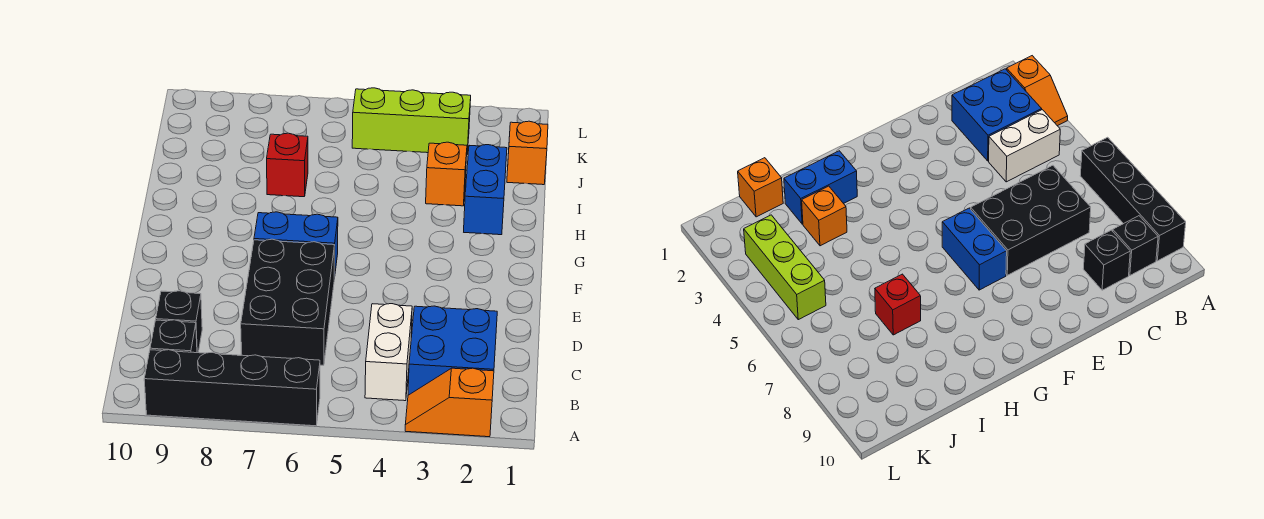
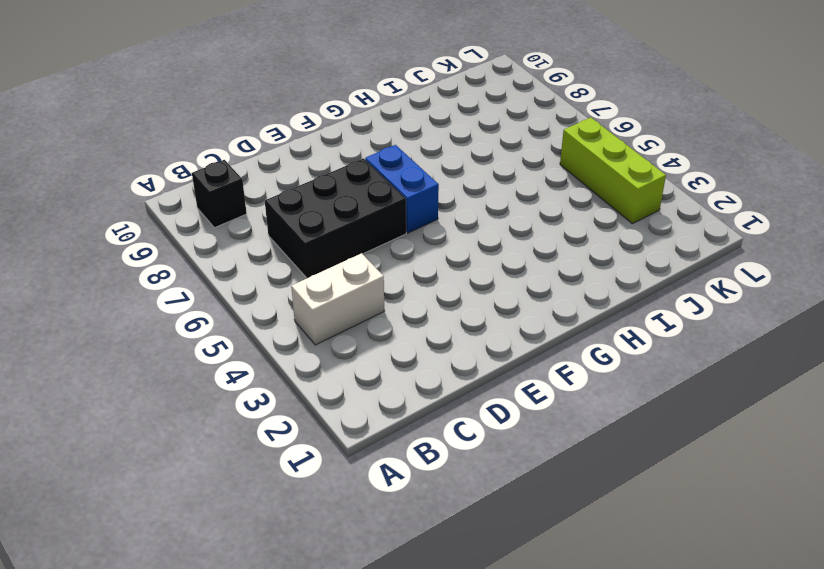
none -> orange slope A2:A3 level 1 top 2
none -> black brick A6:A9 level 1
none -> blue brick B2:C3 level 1

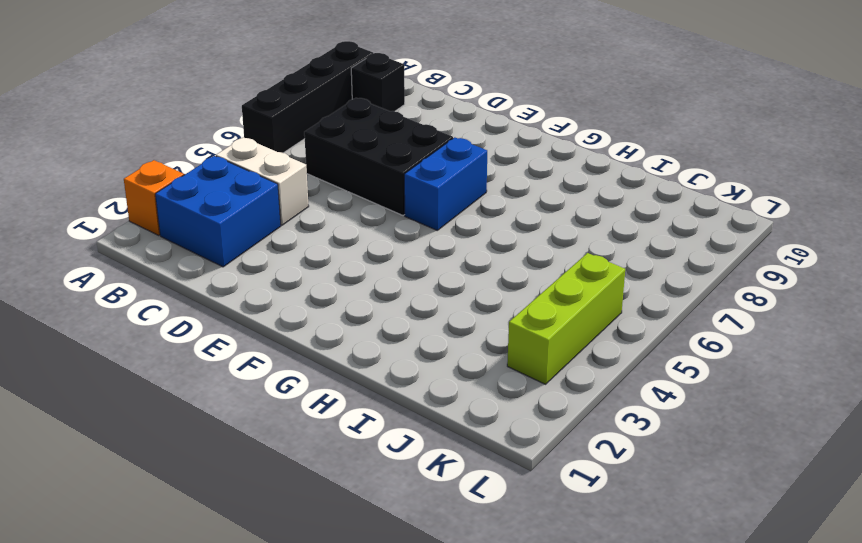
none -> black brick C9 level 1
none -> blue brick H2:I2 level 1
none -> orange brick I3 level 1

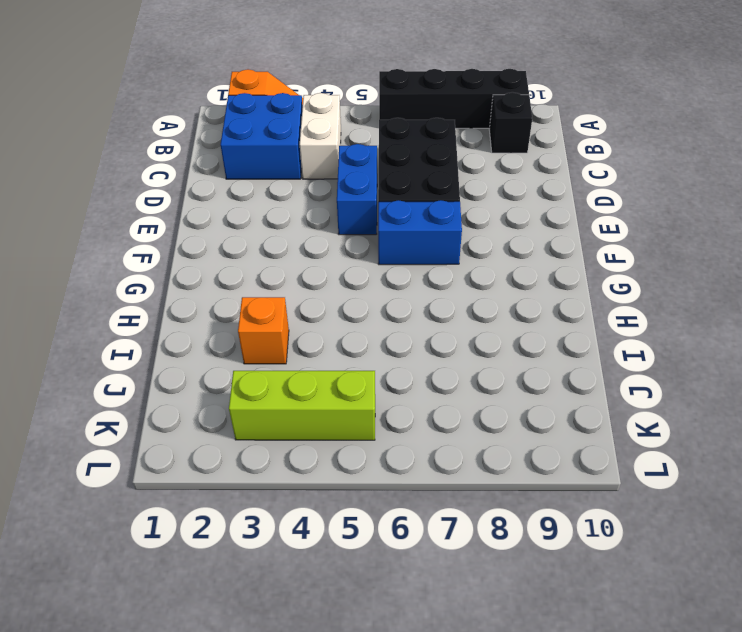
blue brick D5:E5 level 1 -> blue brick H2:I2 level 1
none -> black brick C9 level 1
none -> red brick I7 level 1
none -> orange brick J1 level 1

